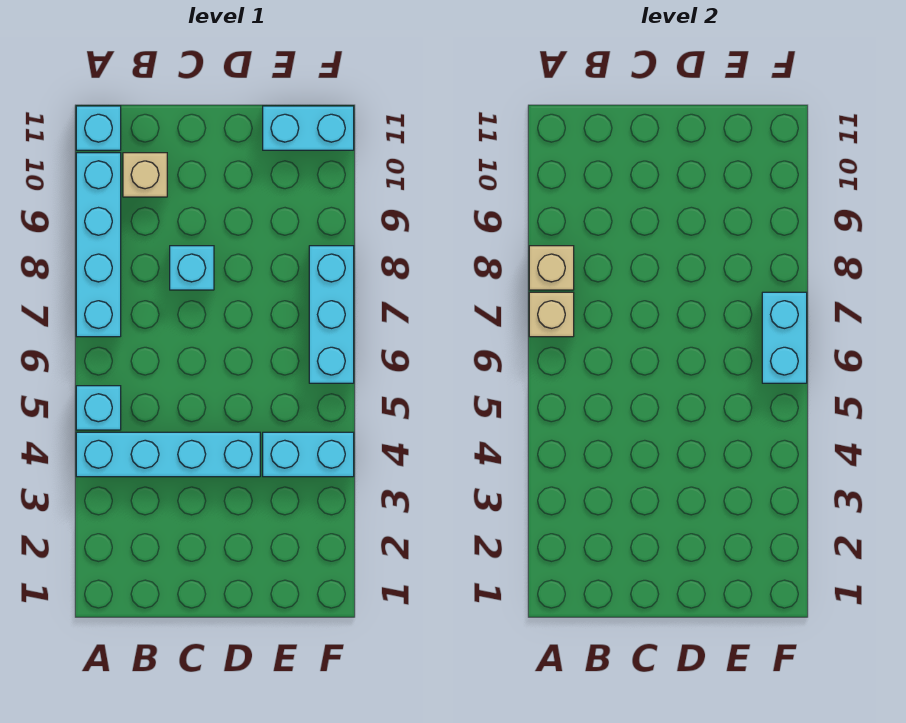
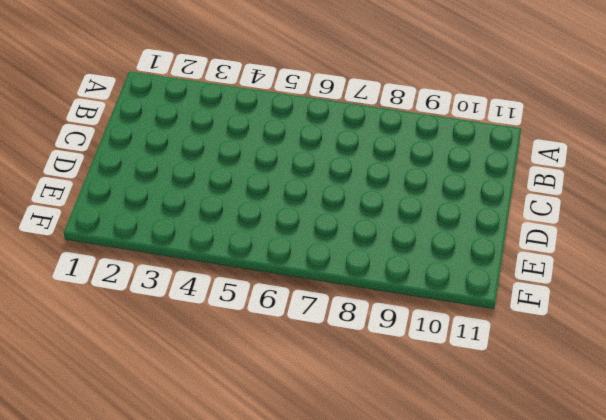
none -> cyan brick A4:D4 level 1
none -> cyan brick A5 level 1
none -> cyan brick A7:A10 level 1

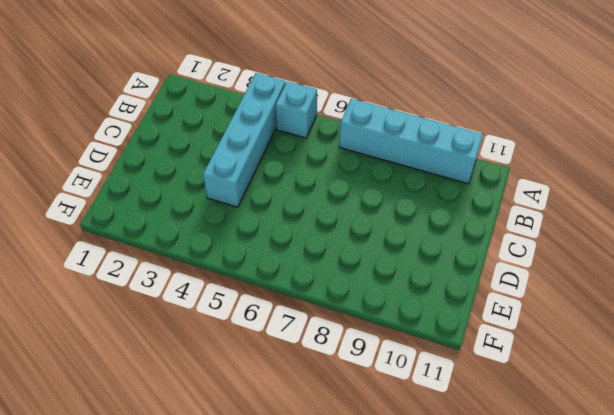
none -> cyan brick A11 level 1
none -> tan brick B10 level 1
none -> cyan brick C8 level 1

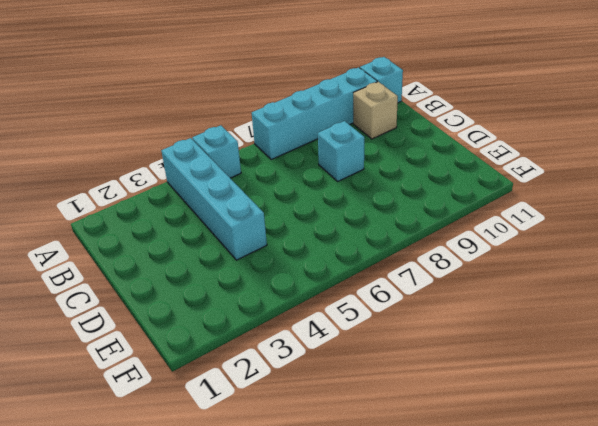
none -> cyan brick E4:F4 level 1
none -> cyan brick E11:F11 level 1
none -> cyan brick F6:F8 level 1

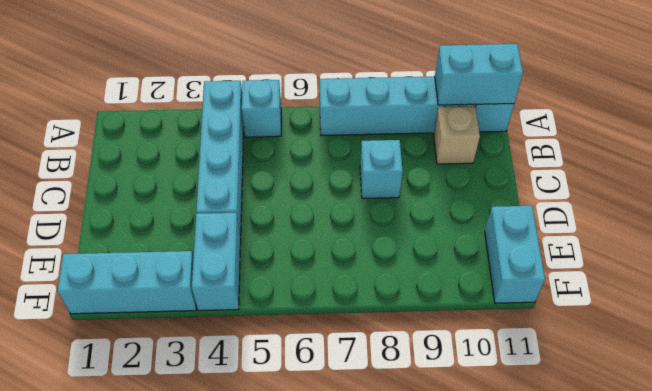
cyan brick A10:A11 level 2 -> cyan brick F6:F7 level 2
cyan brick F1:F3 level 1 -> cyan brick F6:F8 level 1
none -> tan brick A7 level 2
none -> tan brick A8 level 2

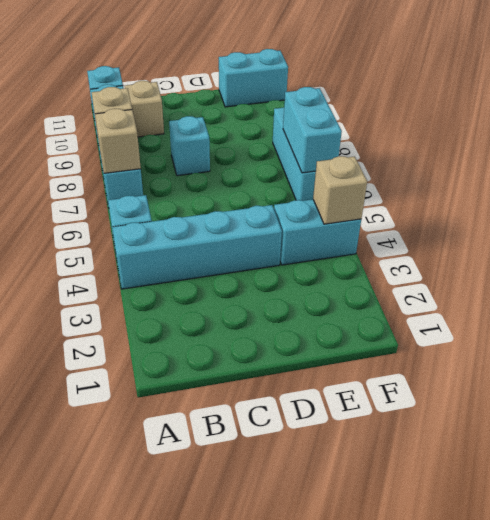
tan brick F4 level 2 -> none

